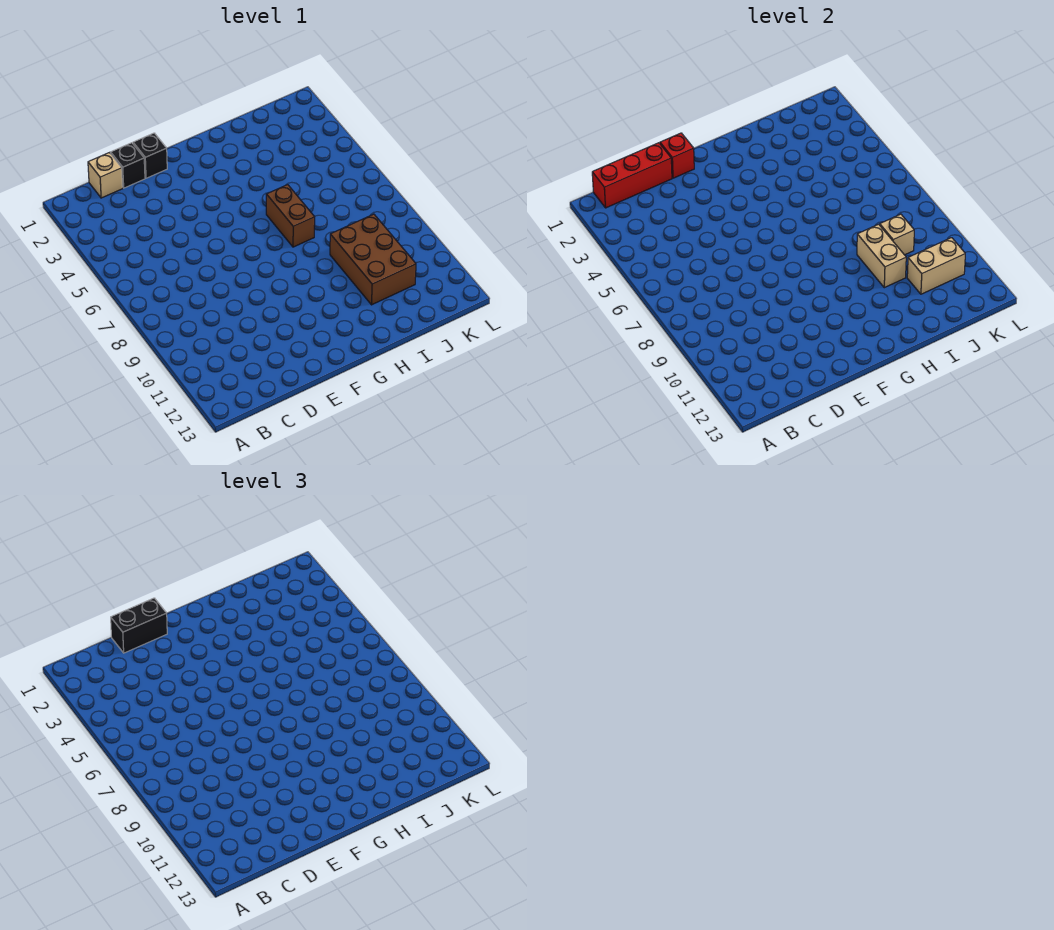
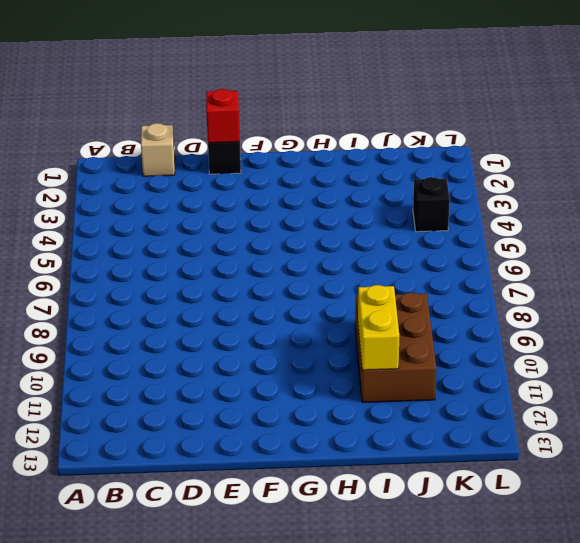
yellow brick I10:I11 level 2 -> tan brick I9:I10 level 2
black brick K4 level 1 -> black brick D1 level 1
none -> brown brick H6:H7 level 1
none -> red brick B1:D1 level 2

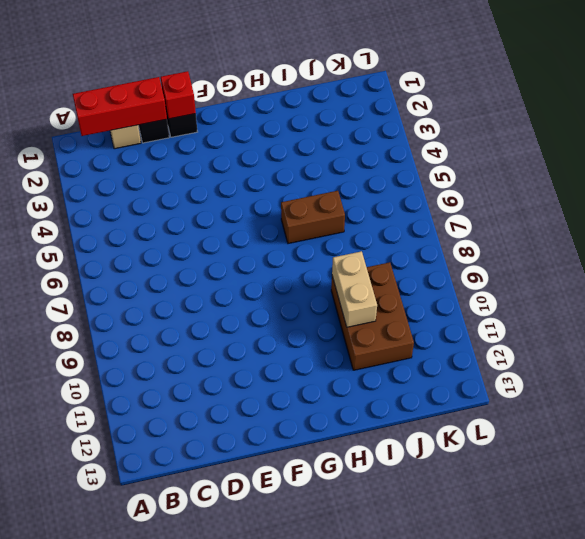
brown brick H6:I6 level 1 -> brown brick H6:H7 level 1
none -> tan brick J9 level 2
none -> tan brick J11:K11 level 2

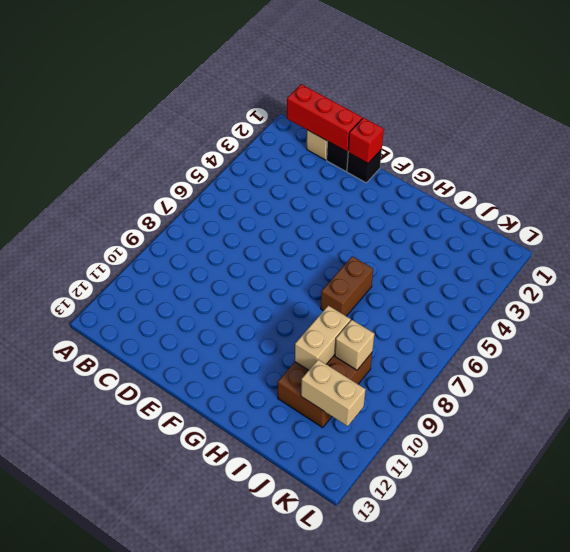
none -> black brick D1:E1 level 3

